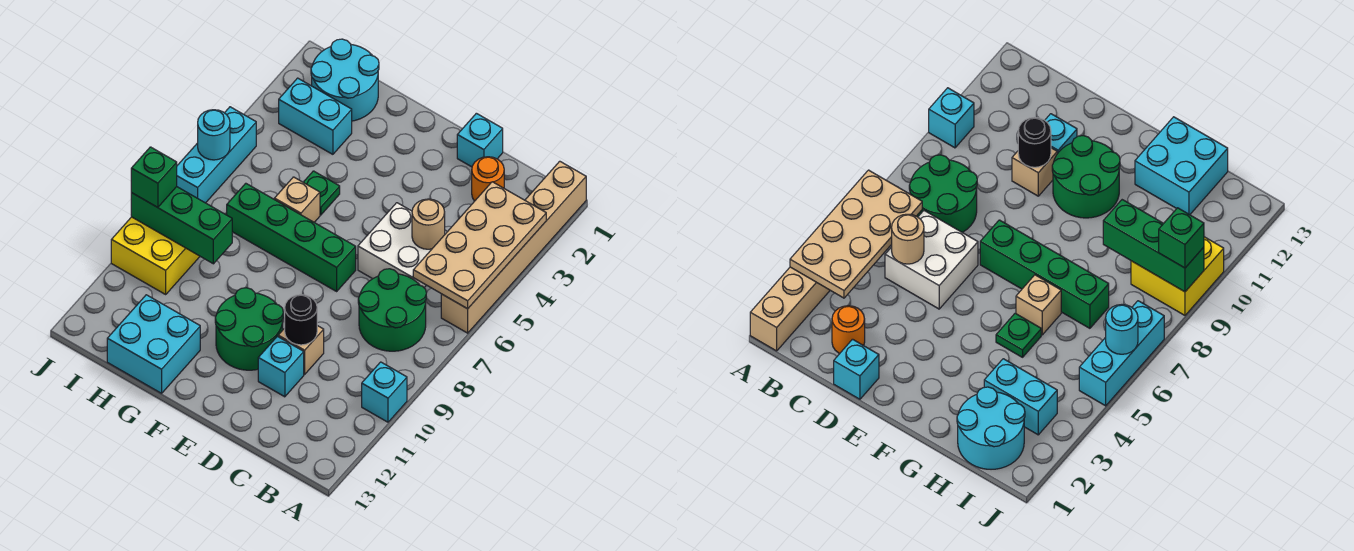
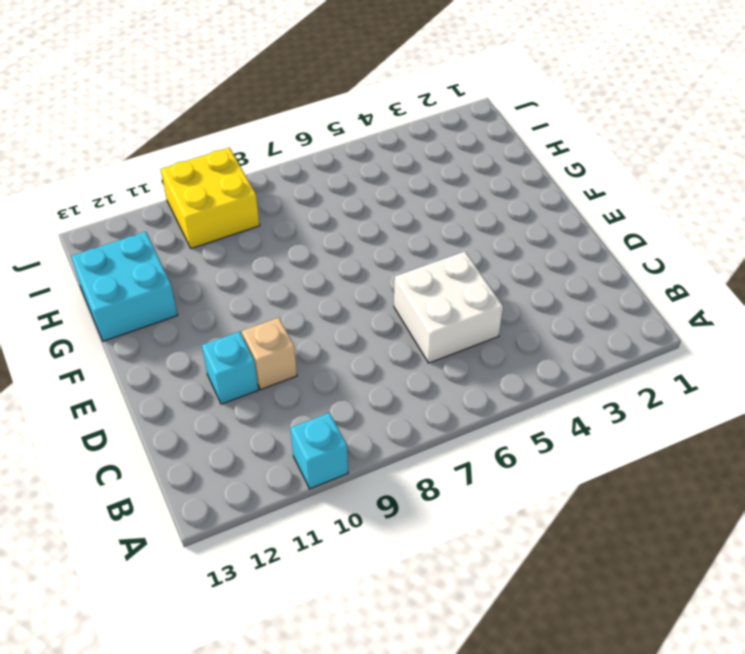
none -> tan brick A1:A6 level 1
none -> green round brick B7:C8 level 1
none -> orange round brick C2 level 1

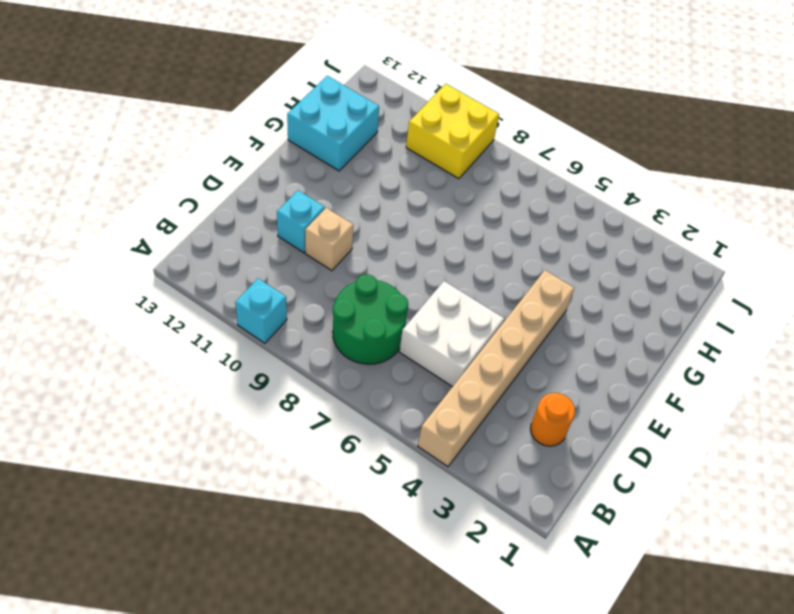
tan brick A4:F4 level 1 -> tan brick A1:A6 level 1
none -> cyan brick D1 level 1
none -> green brick E7:H7 level 1
none -> green round brick E10:F11 level 1

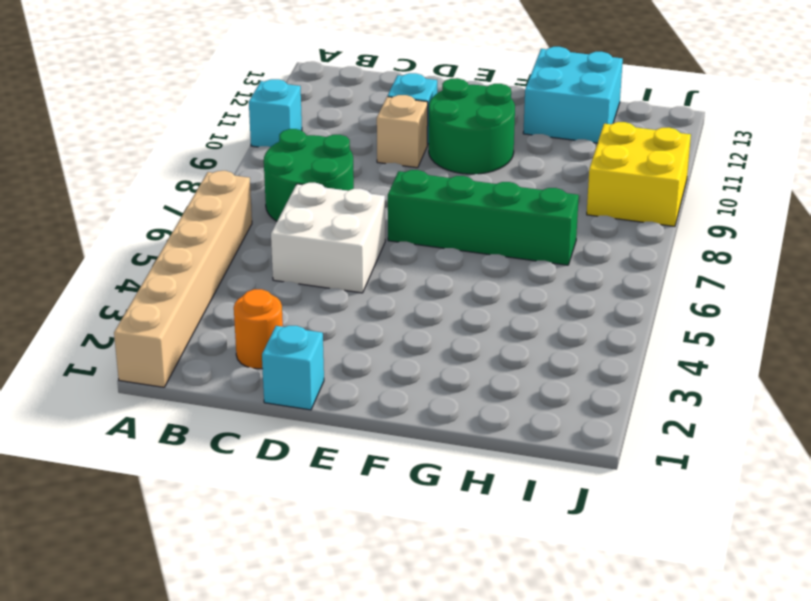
none -> green plate G5 level 1
none -> tan brick G6 level 1
none -> cyan round brick H1:I2 level 1

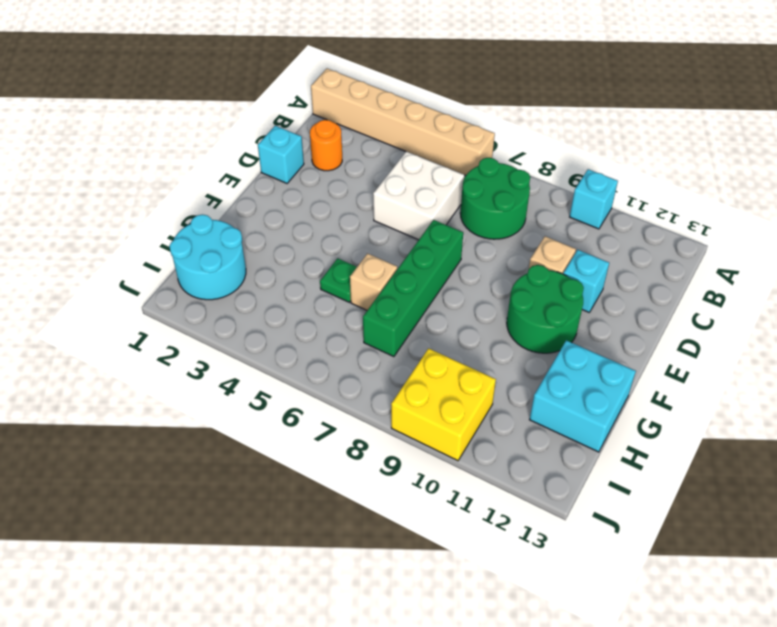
none -> cyan brick H3:I3 level 1
none -> cyan brick J5:J7 level 1
none -> tan plate A3:B6 level 2

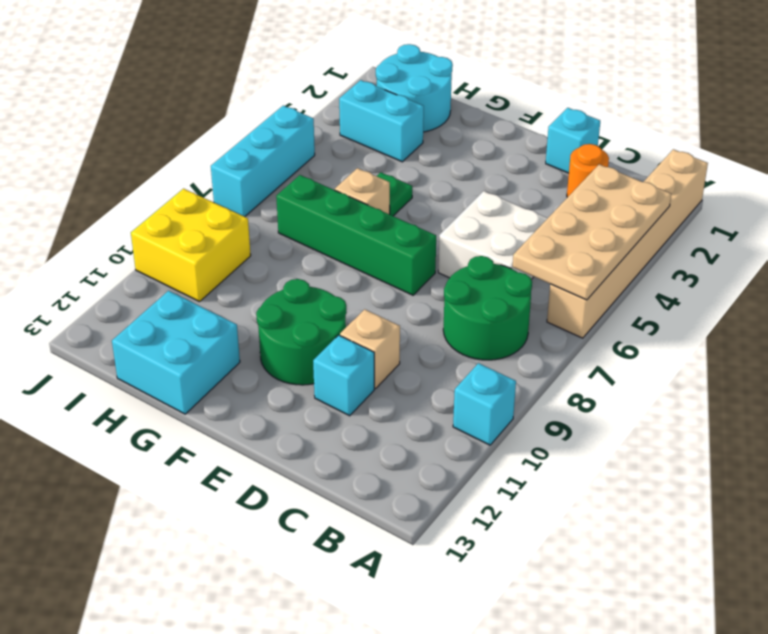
none -> tan round brick C5 level 2
none -> black round brick D10 level 2
none -> green brick H9:J9 level 2

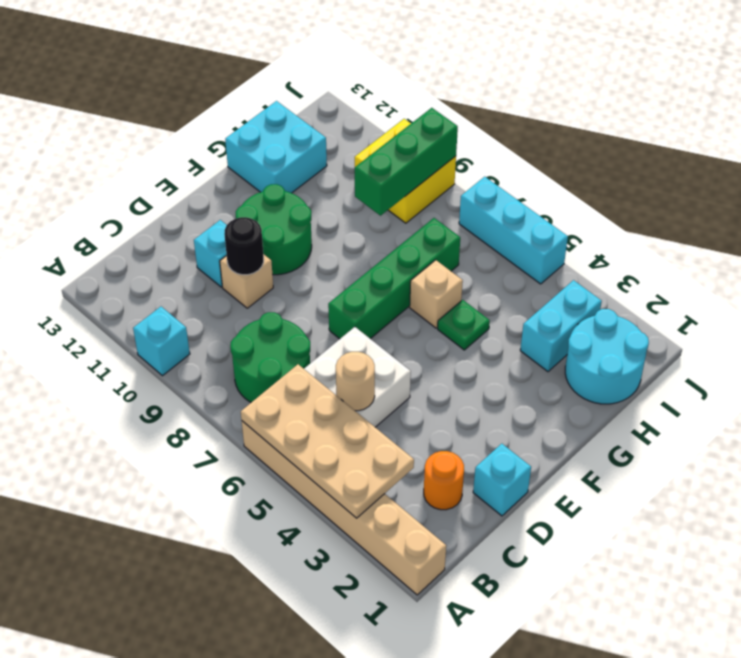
none -> cyan round brick J6 level 2
none -> green brick J9 level 3

